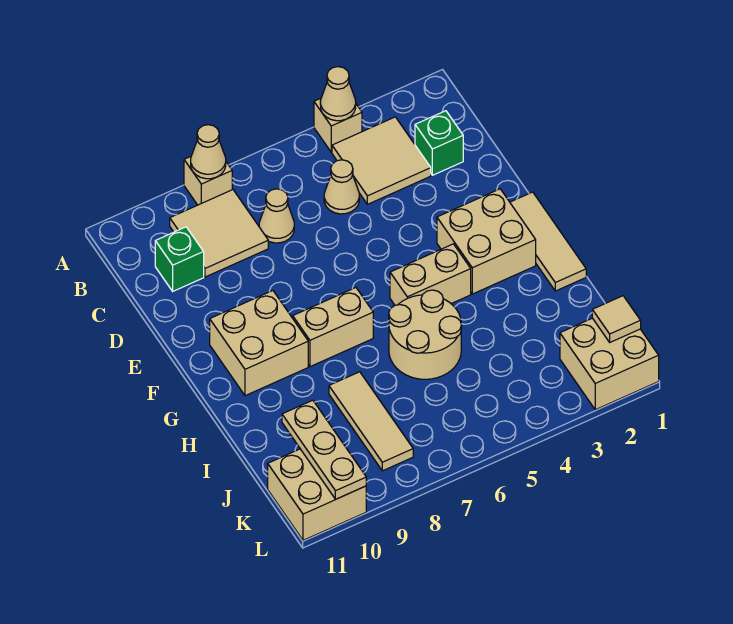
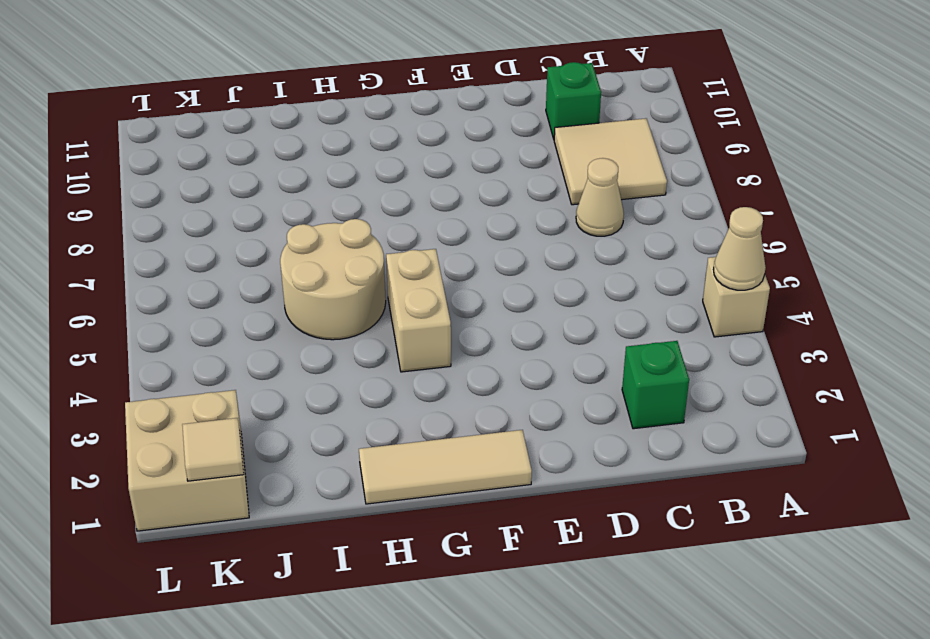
none -> tan brick A8 level 1
none -> tan tile B3:C4 level 1
none -> tan cone C5 level 1

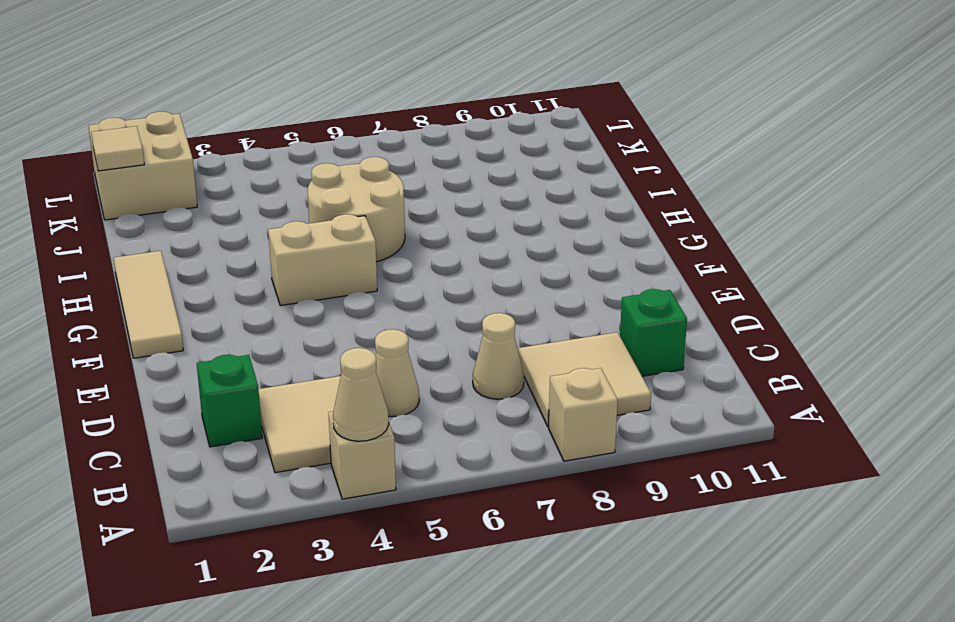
none -> tan brick F2:G3 level 1
none -> tan brick F9:G10 level 1
none -> tan brick G7:G8 level 1

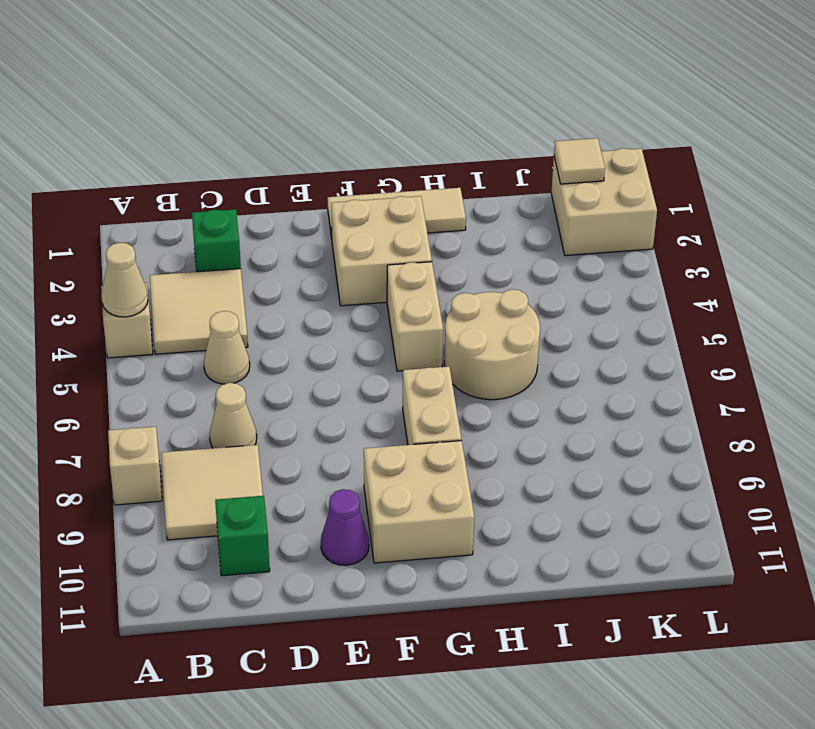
purple cone E10 level 1 -> none
none -> tan tile I8:K8 level 1
none -> tan brick K10:L11 level 1
none -> tan cone A8 level 2

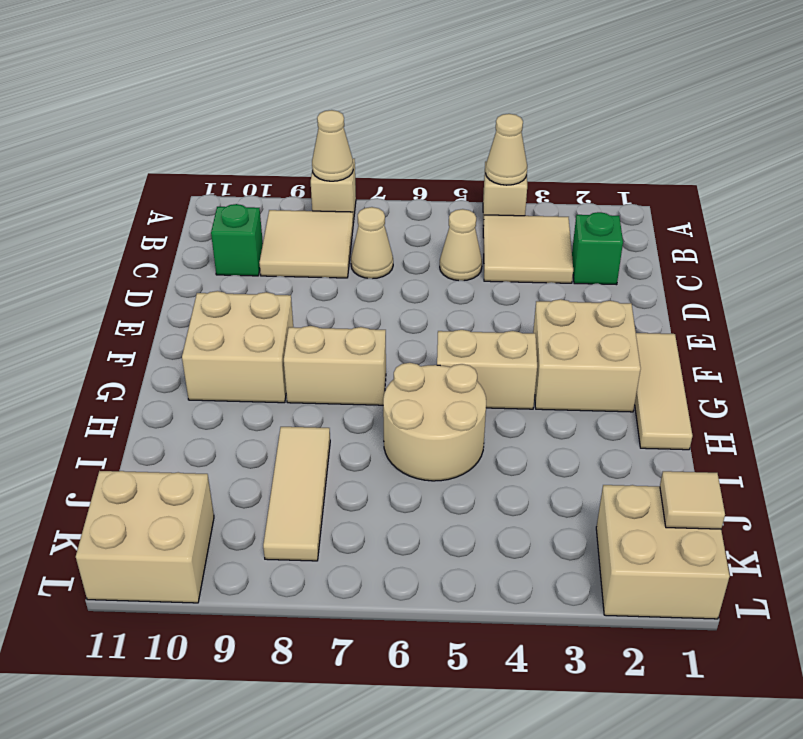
none -> tan plate J10:L10 level 2

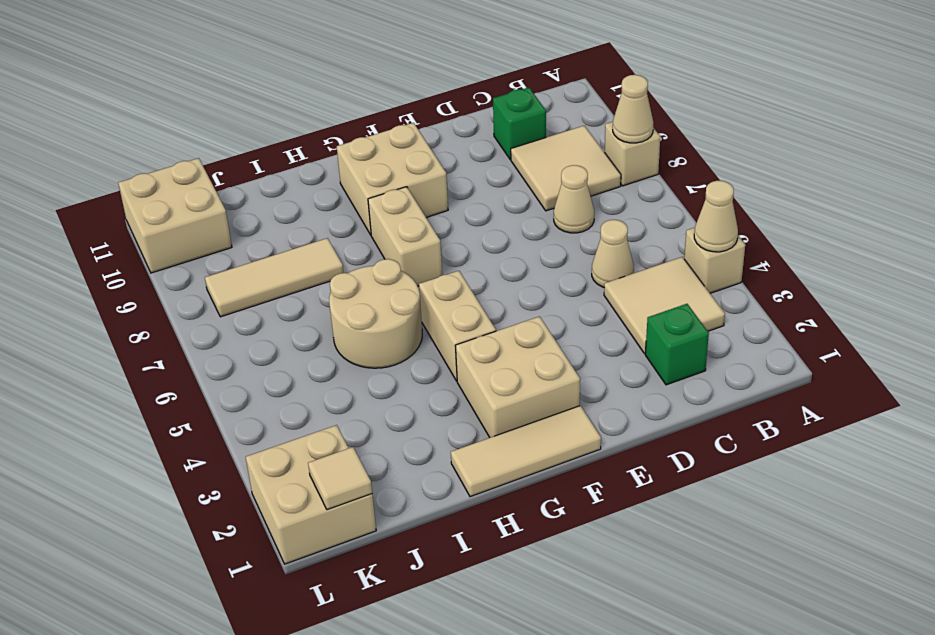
none -> tan plate J10:L10 level 2

